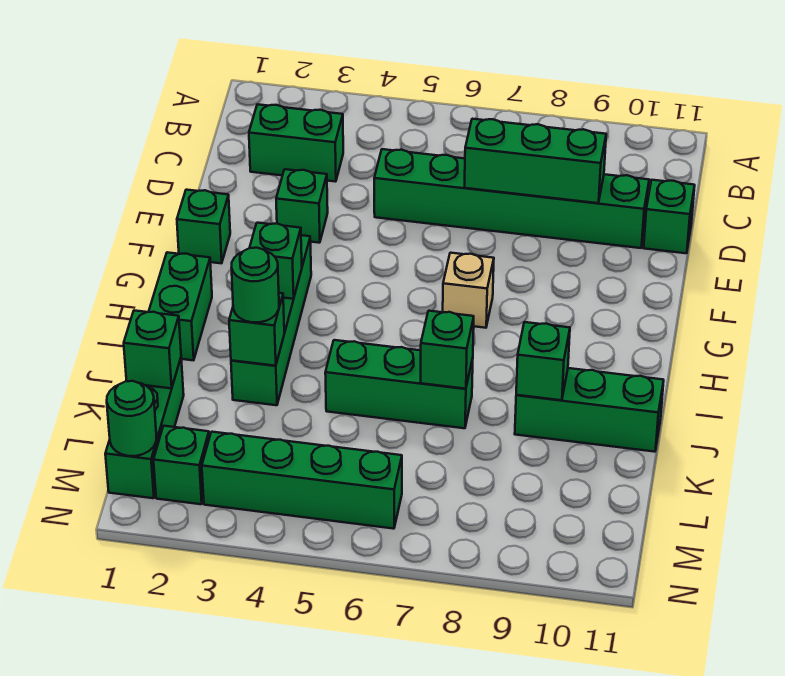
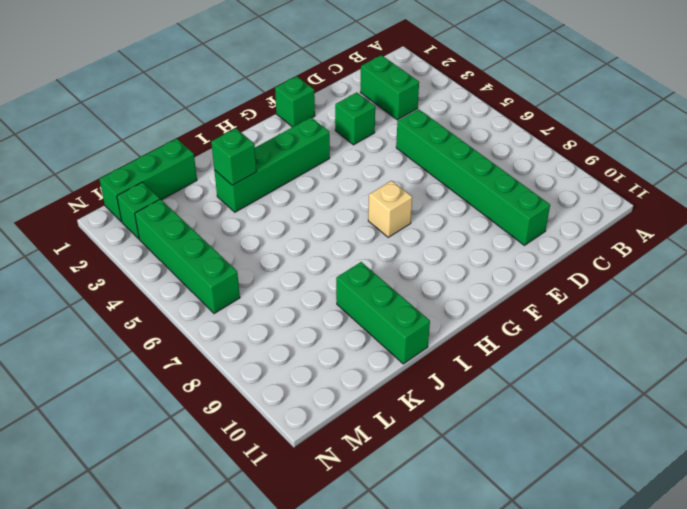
none -> green brick D11 level 1
none -> green brick H1:I1 level 1
none -> green brick J5:J7 level 1

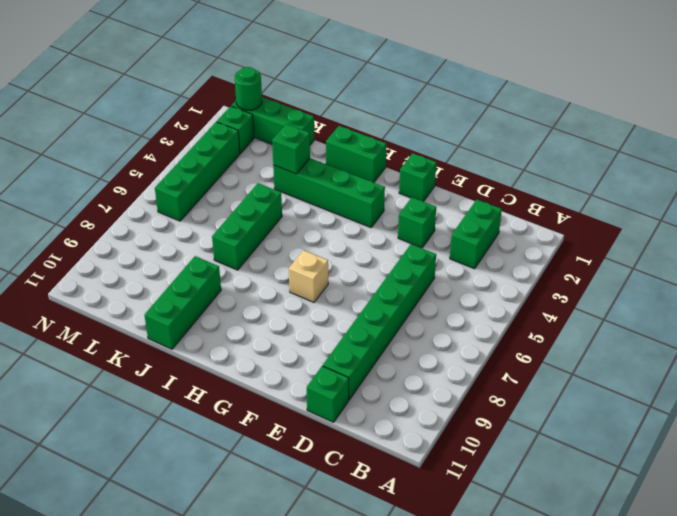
none -> green brick D7:D9 level 2
none -> green brick H3 level 2
none -> green brick J7 level 2

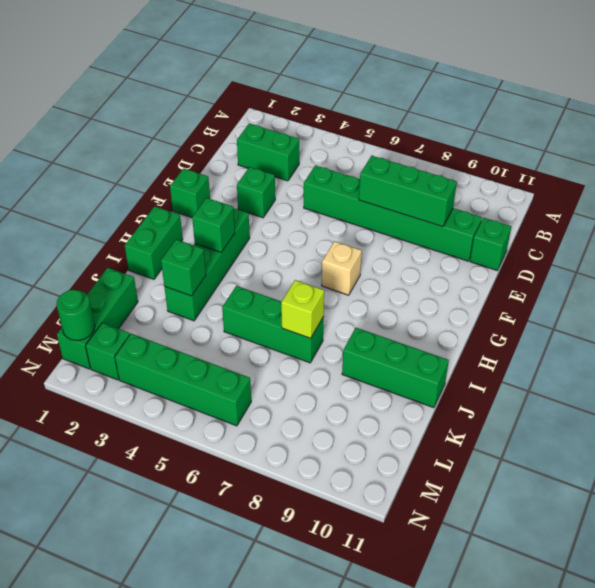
lime brick J7 level 2 -> green brick J7 level 2
none -> green brick J9 level 2
none -> green brick K1 level 2
none -> green round brick J3 level 3

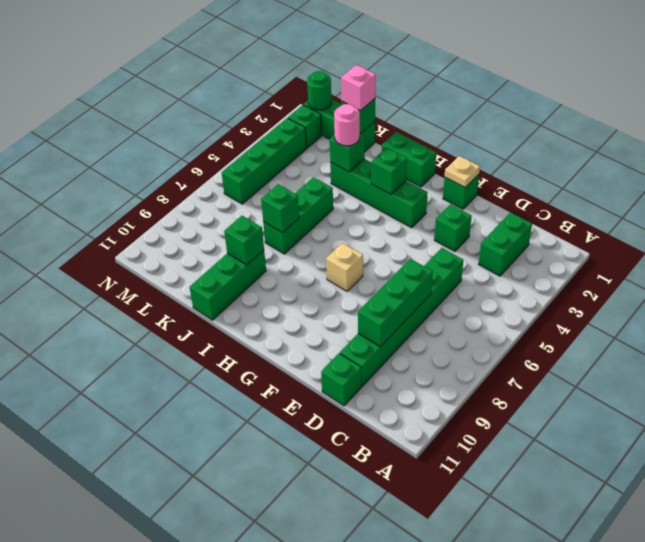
tan plate F1 level 2 -> none
pink round brick J3 level 3 -> green round brick J3 level 3
pink brick K1 level 3 -> none

